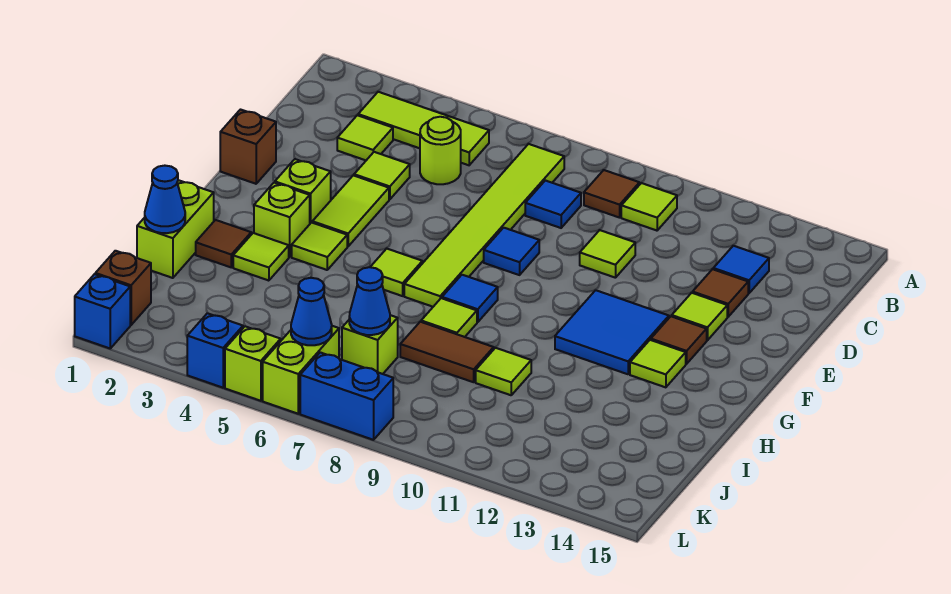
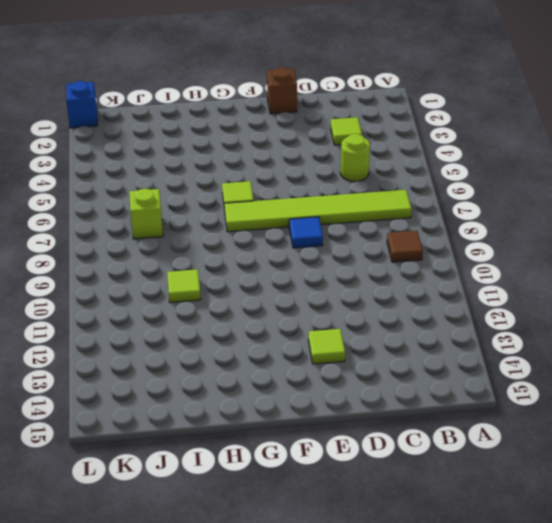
none -> lime tile B3:B5 level 1
none -> lime tile B10 level 1
none -> blue tile C8 level 1
none -> blue tile C13 level 1

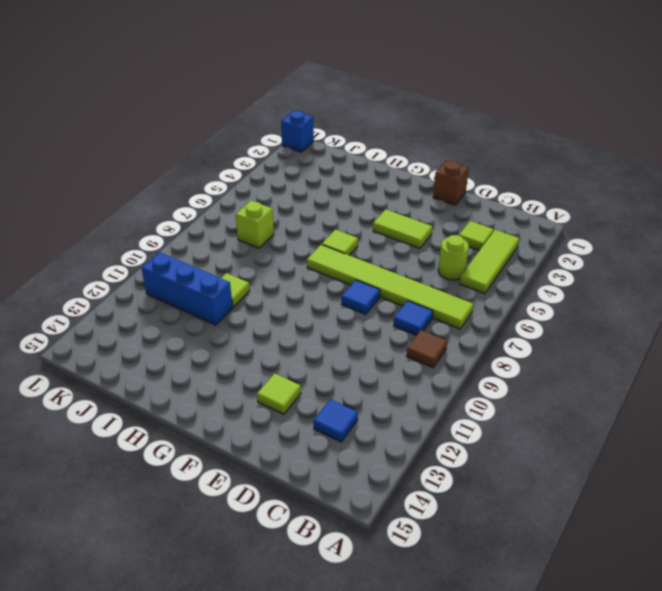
blue brick I11:K11 level 1 -> none
none -> lime tile B10 level 1
none -> lime tile D4 level 1
none -> lime tile D10 level 1
none -> brown tile D13 level 1

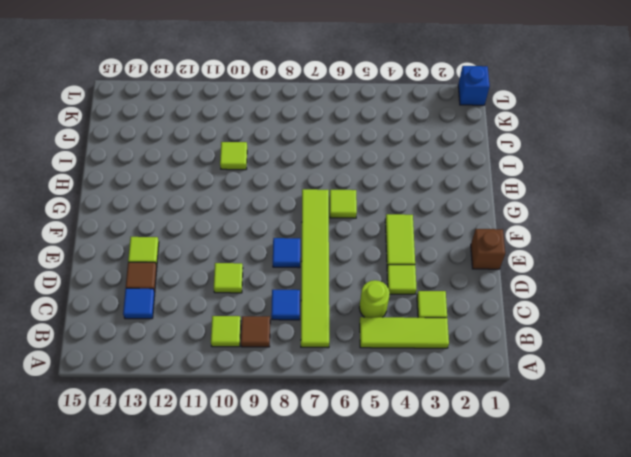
none -> lime brick F3 level 1
none -> blue tile F11:G12 level 1
none -> brown tile F13 level 1
none -> lime brick G3 level 1

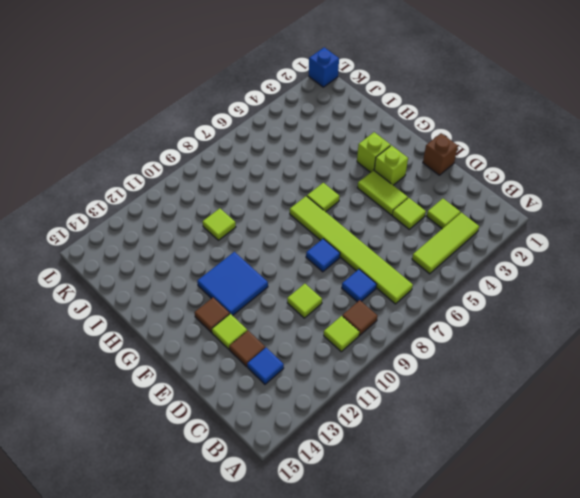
none -> lime round brick C5 level 1
none -> lime tile G4 level 1
none -> blue tile G8 level 1
none -> lime tile G13 level 1

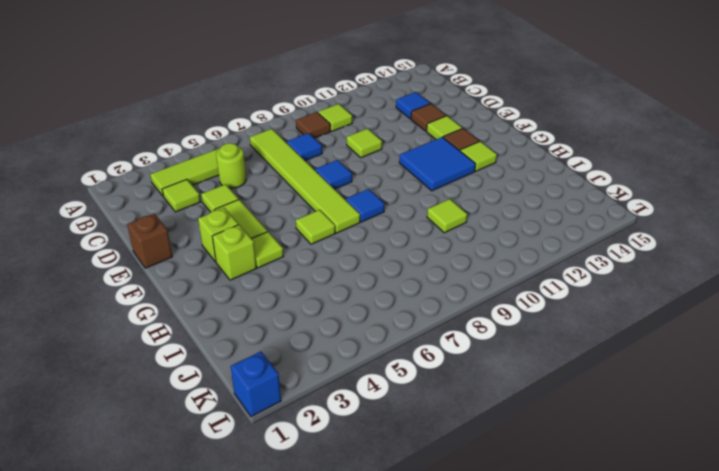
none -> lime brick H1:I1 level 1
none -> brown tile H2 level 1
none -> lime tile H3 level 1
none -> lime tile H8 level 1

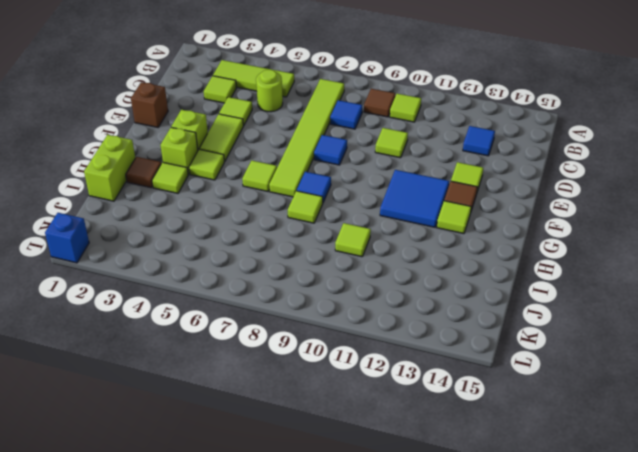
none -> brown tile D13 level 1
none -> brown tile I8:I9 level 1
none -> lime brick J7 level 1
none -> brown brick K1 level 1

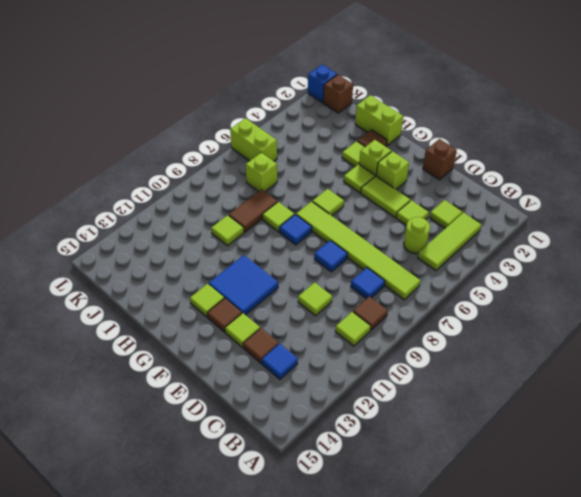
none -> blue brick L4 level 1
none -> lime brick L5 level 1
none -> blue brick L7:L8 level 1
none -> blue cone I1 level 2

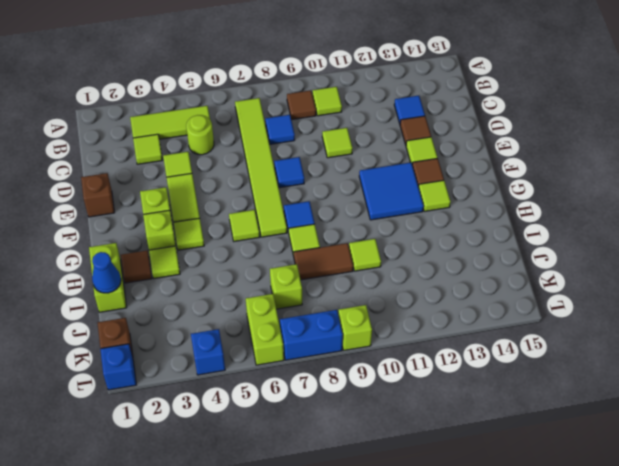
lime brick L9 level 1 -> lime brick L5 level 1
none -> blue cone J7 level 2
none -> blue cone K6 level 2

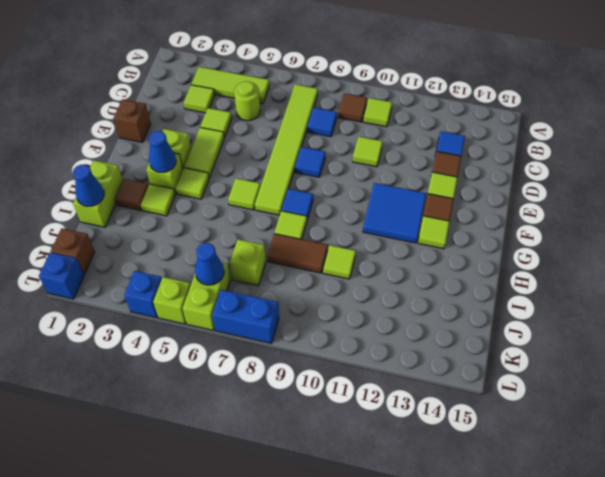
blue cone G3 level 2 -> blue cone J7 level 2

